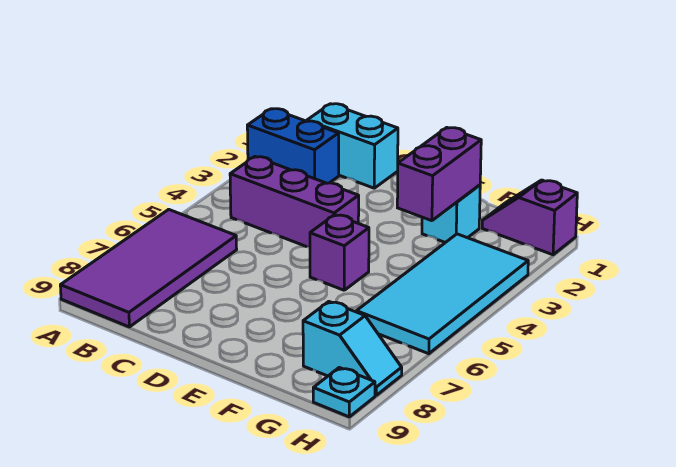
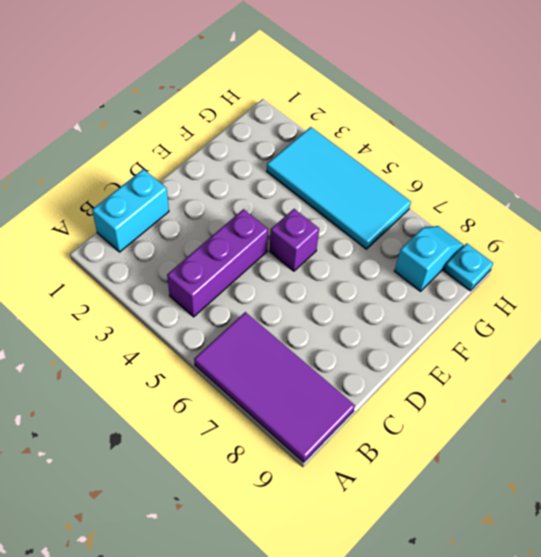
none -> blue brick A2:B2 level 1
none -> cyan brick F2 level 1

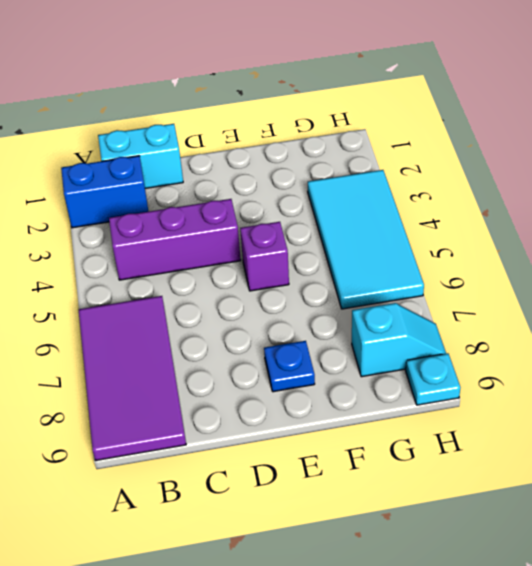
blue plate E8 level 1 -> none
none -> cyan brick F2 level 1
none -> purple slope G1:H1 level 1 top H

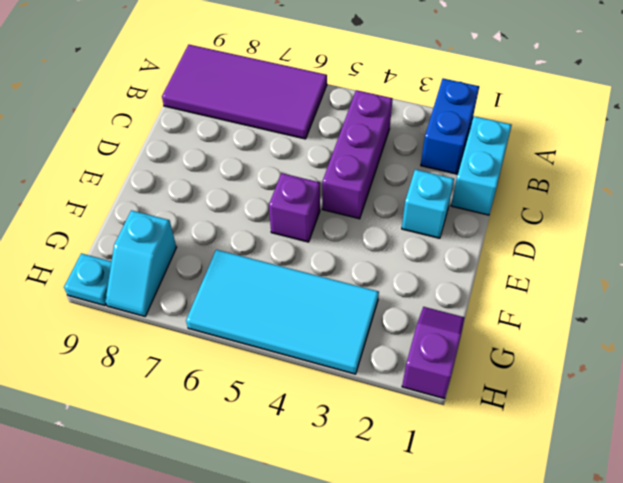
cyan brick D2 level 1 -> cyan brick F2 level 1
none -> purple brick F2:F3 level 2

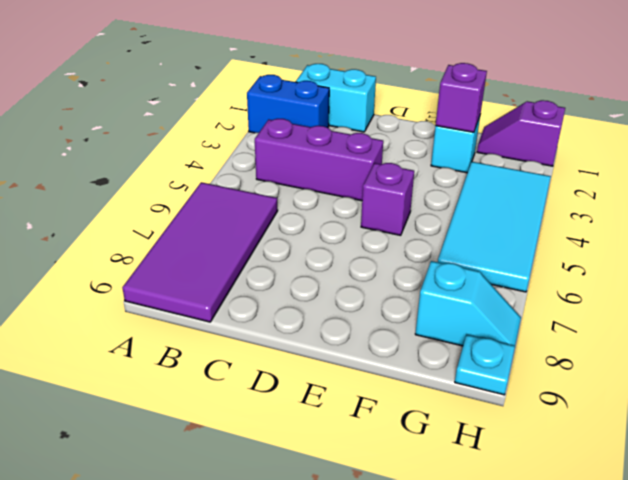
purple brick F2 level 2 -> purple brick F2:F3 level 2

